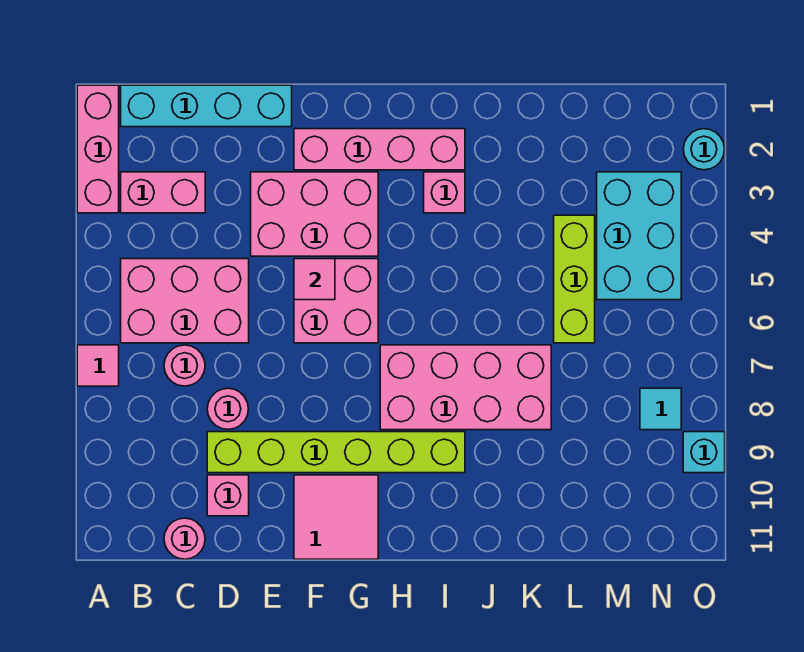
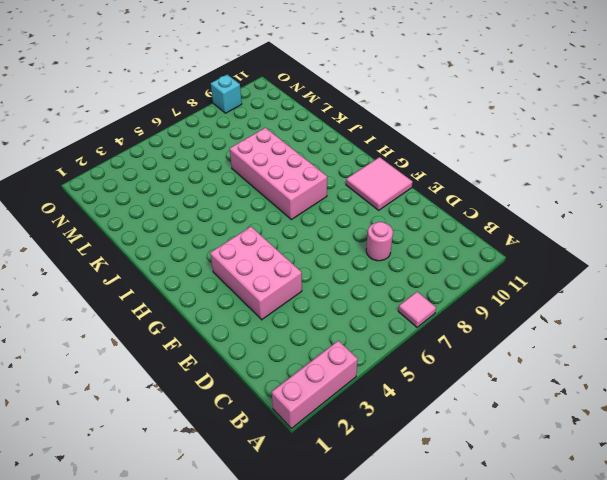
none -> cyan brick B1:E1 level 1
none -> pink brick B3:C3 level 1
none -> pink brick B5:D6 level 1

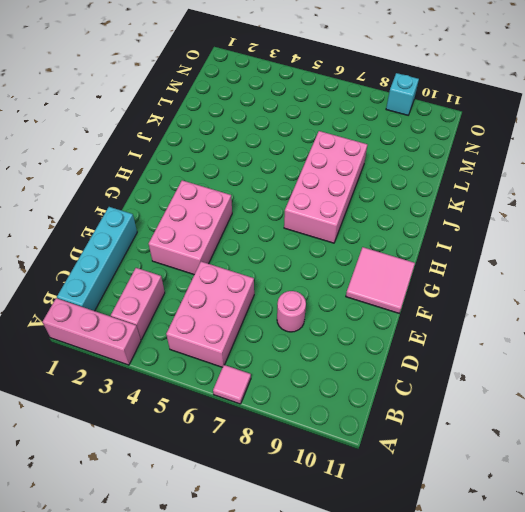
none -> pink round brick C7 level 1
none -> pink round brick C11 level 1
none -> lime brick D9:I9 level 1

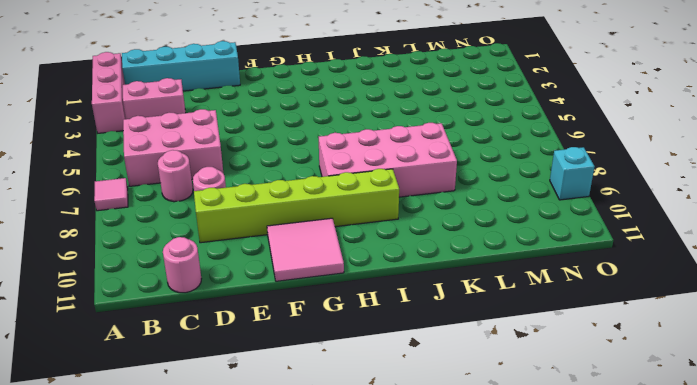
none -> pink brick D10 level 1
none -> pink brick E3:G4 level 1
none -> pink brick F2:I2 level 1

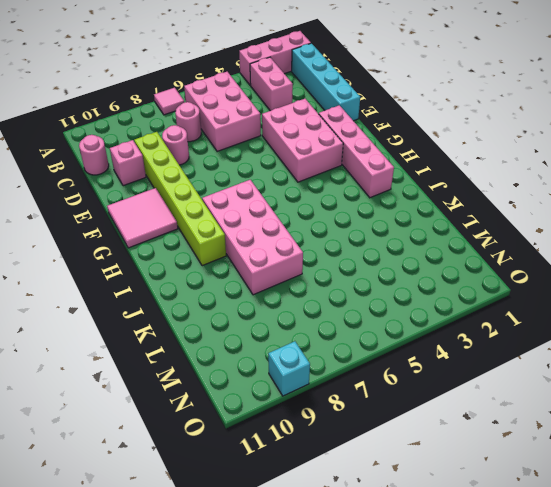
none -> pink brick F5:G6 level 1
none -> pink brick I3 level 1
none -> lime brick L4:L6 level 1

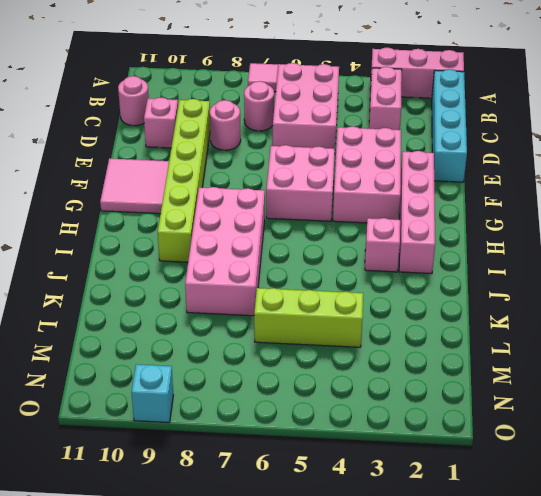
none -> cyan brick M3:N5 level 1
none -> cyan tile N8 level 1
none -> cyan round brick O2 level 1

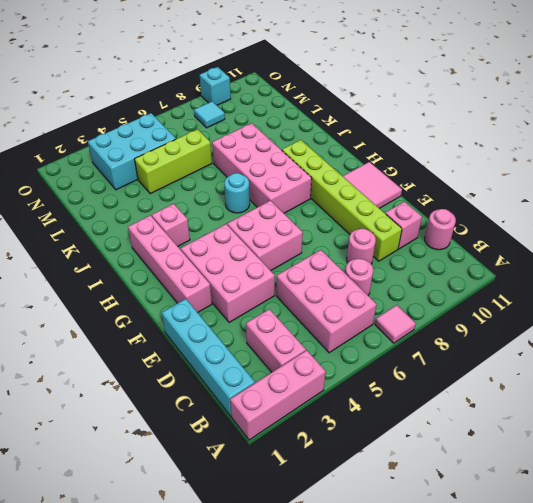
cyan round brick I6 level 1 -> cyan round brick O2 level 1
none -> pink tile F5 level 2

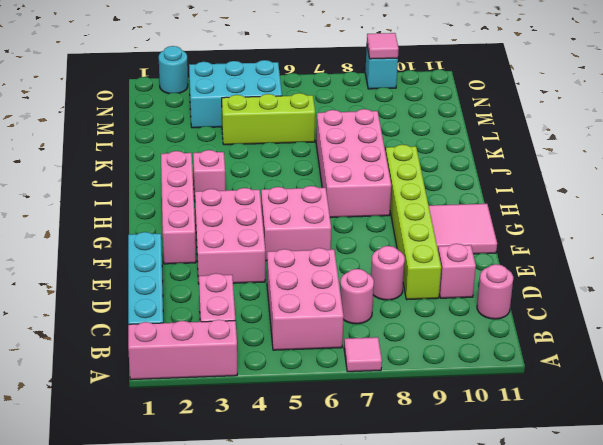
pink tile O9 level 2 -> pink tile F5 level 2
none -> cyan tile N8 level 1

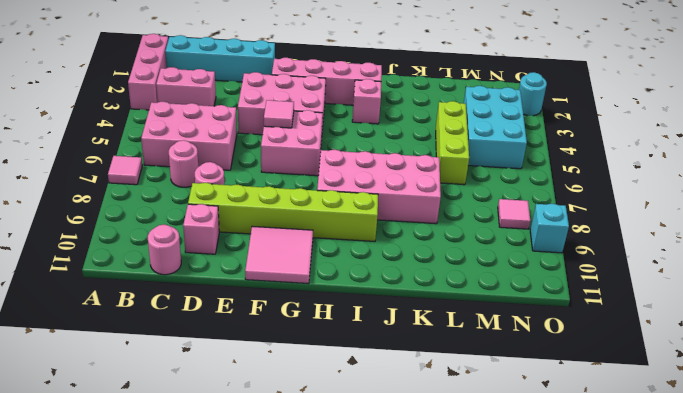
pink tile N8 level 1 -> cyan tile N8 level 1

